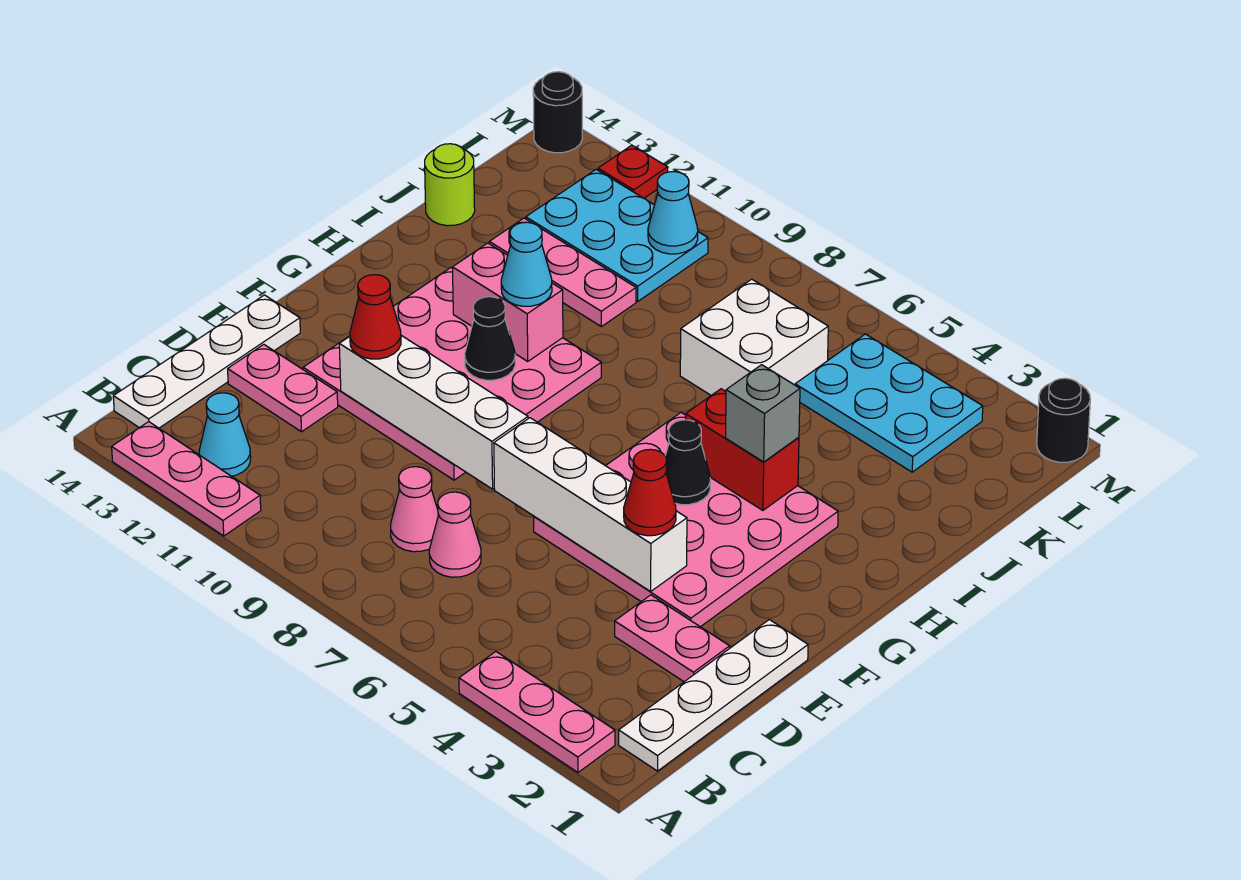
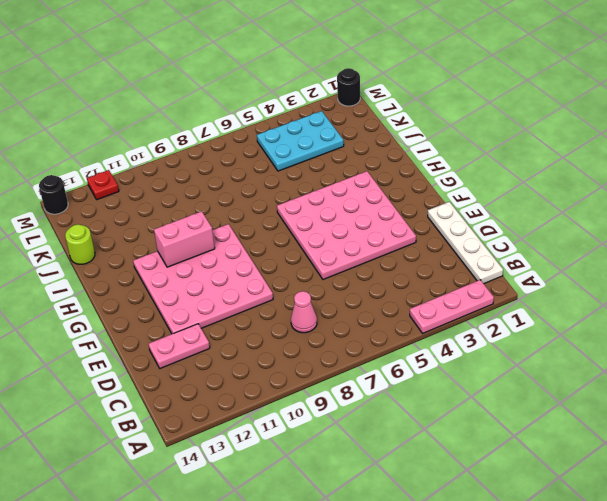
none -> pink plate A11:A13 level 1
none -> cyan cone B12 level 1
none -> white plate B14:E14 level 1
none -> pink cone C7 level 1

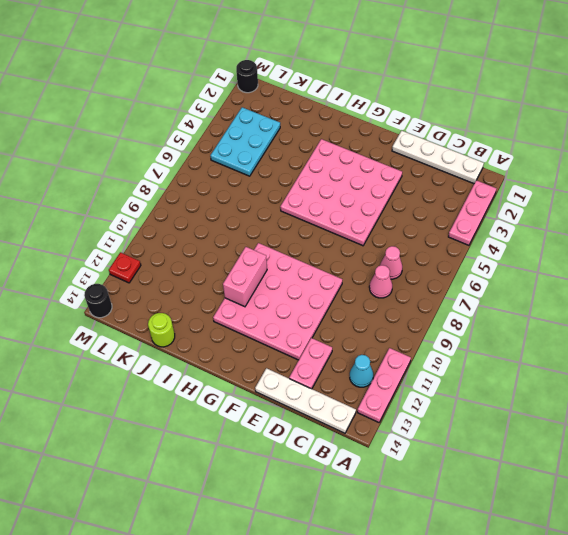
none -> pink plate D2:D3 level 1
none -> white brick J6:K7 level 1
none -> pink plate J10:J12 level 1
none -> cyan plate K10:L12 level 1

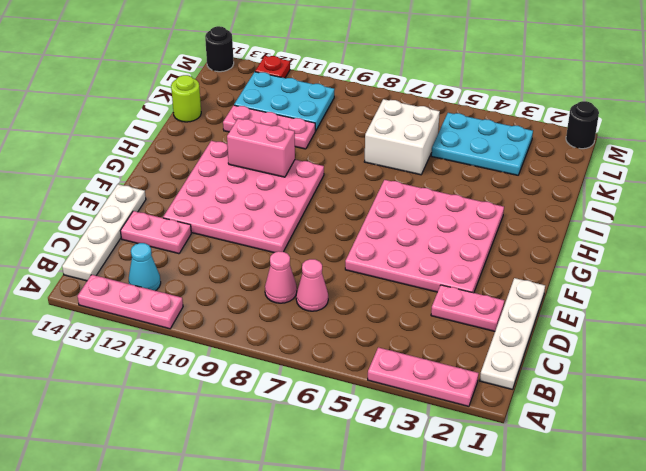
none -> white brick E4:E7 level 2
none -> white brick E8:E11 level 2
none -> black cone G5 level 2
none -> black cone G10 level 2

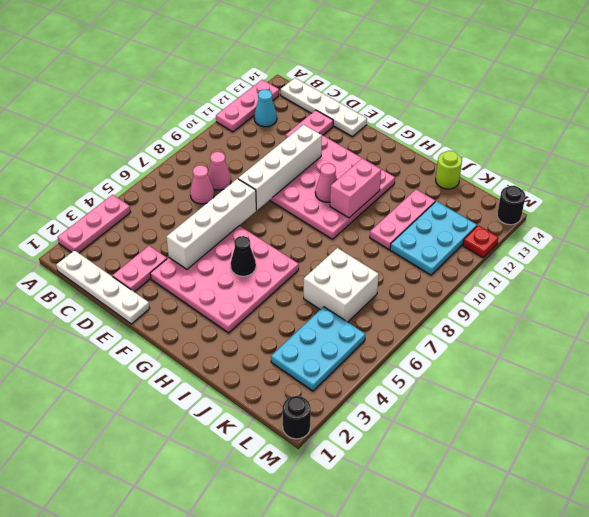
pink cone G10 level 2 -> black cone G10 level 2
none -> red brick H4:H5 level 2
none -> cyan cone L10 level 2
none -> red cone E4 level 3
none -> red cone E11 level 3

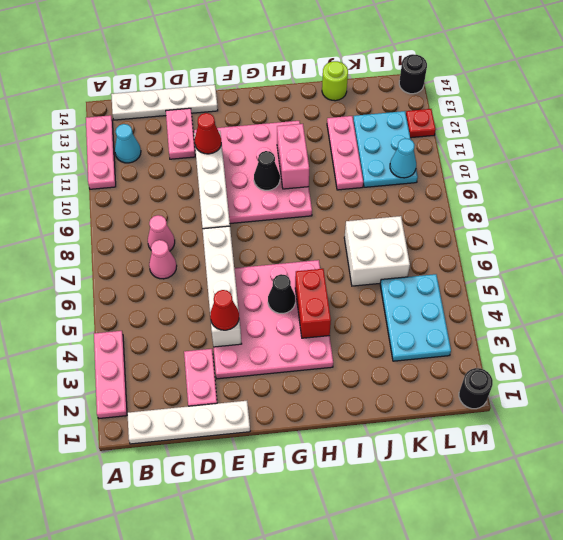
none -> grey brick H4 level 3
none -> cyan cone H10 level 3

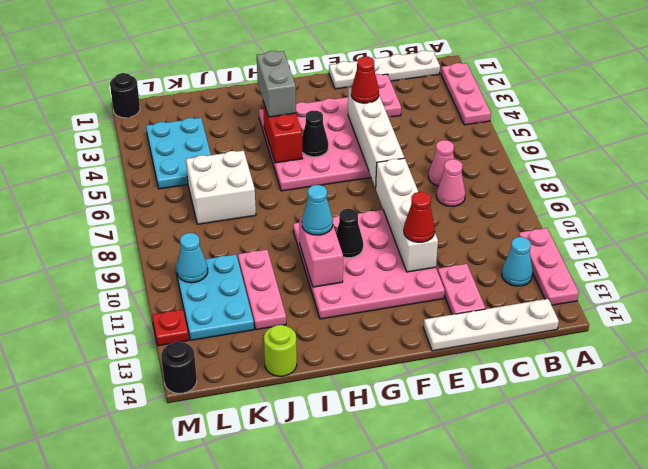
grey brick H3:H4 level 3 -> grey brick H4 level 3

